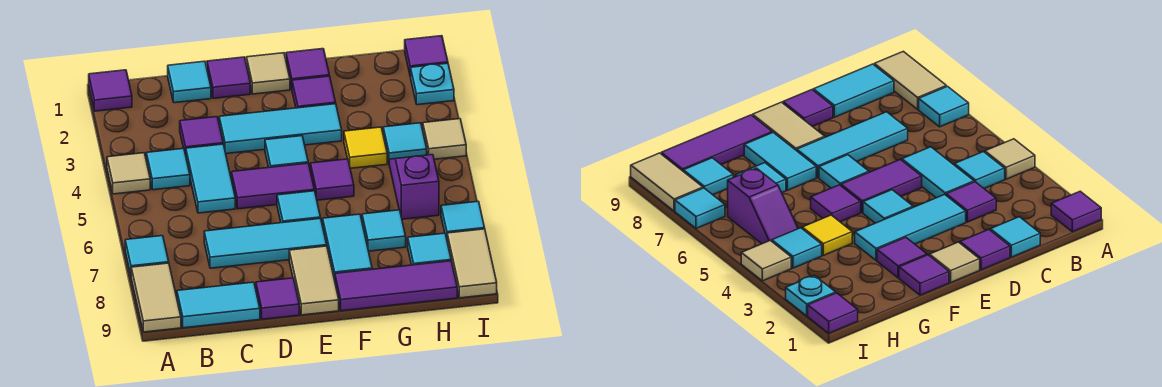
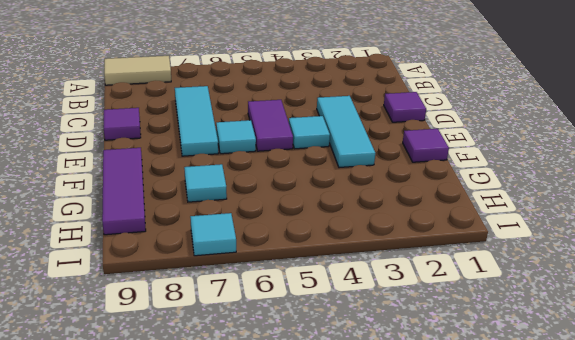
none -> purple tile A1 level 1
none -> tan tile A4 level 1
none -> cyan tile A7 level 1
none -> cyan tile B4 level 1

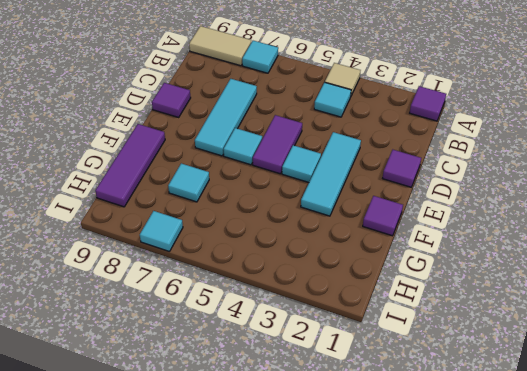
none -> cyan tile B9:C9 level 1
none -> cyan tile C1 level 1
none -> purple tile C3 level 1
none -> cyan tile C4:C5 level 1

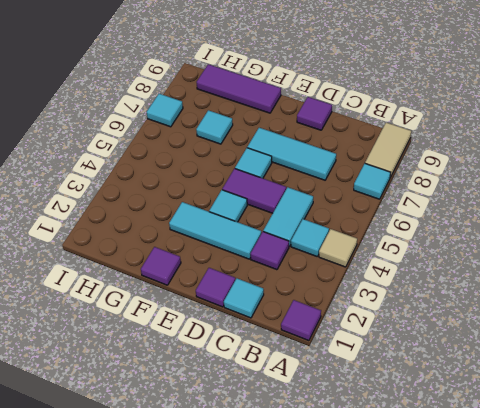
none -> cyan tile B9:C9 level 1
none -> tan tile E1 level 1
none -> tan tile E8:E9 level 1
none -> purple tile F2 level 1

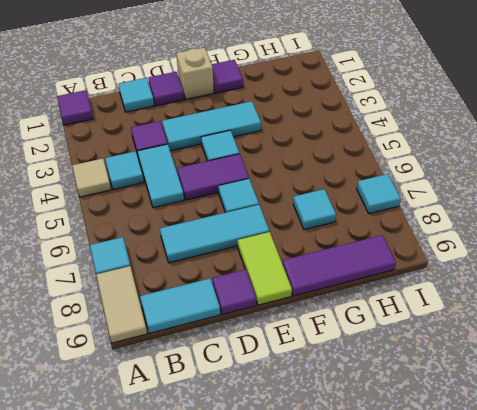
tan brick E1 level 1 -> tan tile E1 level 1
lime tile E8:E9 level 1 -> tan tile E8:E9 level 1
none -> purple tile F2 level 1
none -> purple tile F5 level 1
none -> cyan tile F7:F8 level 1
none -> yellow tile G4 level 1

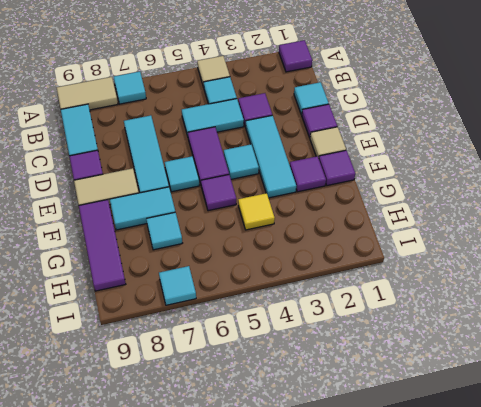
none -> cyan tile H4 level 1
none -> purple slope H5:H6 level 1 top 6
none -> cyan tile H8 level 1
none -> purple tile I1 level 1

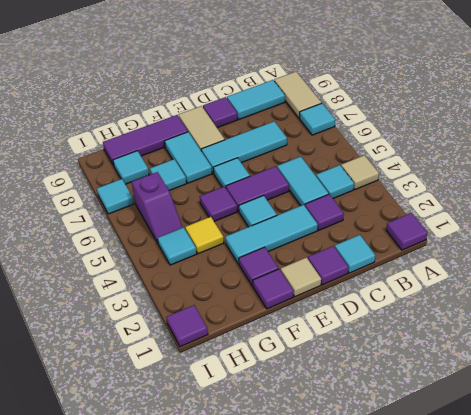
none -> cyan plate I2 level 1
none -> tan tile I4 level 1
none -> tan tile I8:I9 level 1

